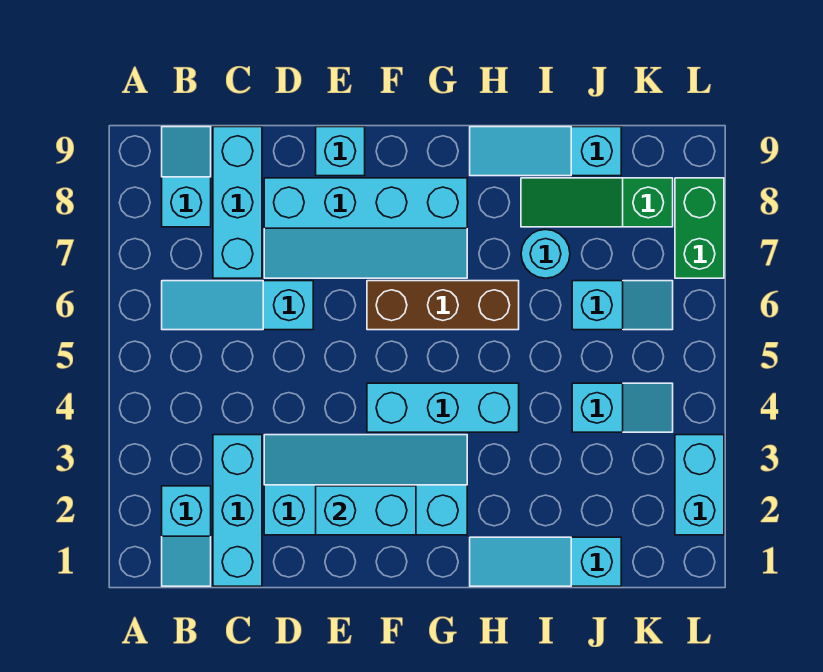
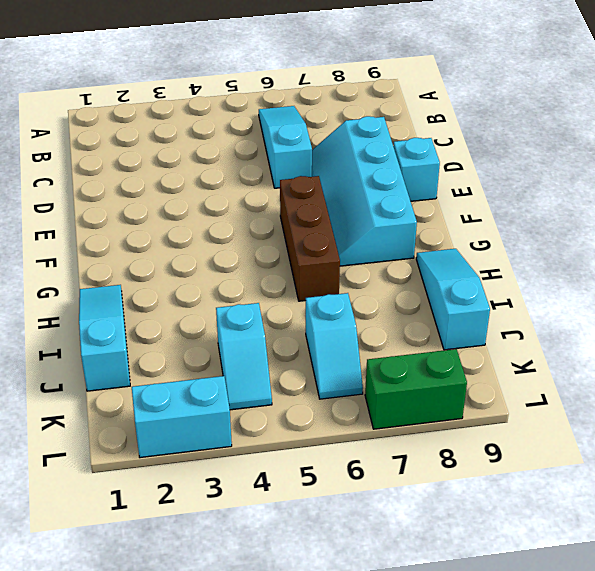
none -> cyan slope B1:B2 level 1 top 2
none -> cyan slope B8:B9 level 1 top 8
none -> cyan brick C1:C3 level 1

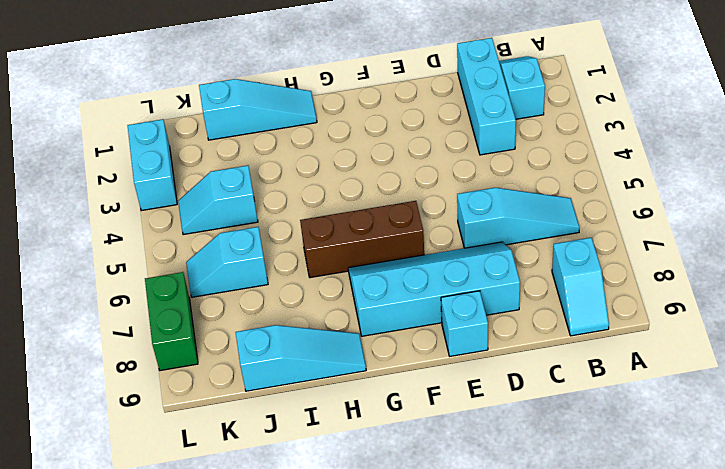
none -> cyan brick C7:C9 level 1
none -> cyan slope D2:G3 level 1 top 2
none -> cyan brick F4:H4 level 1

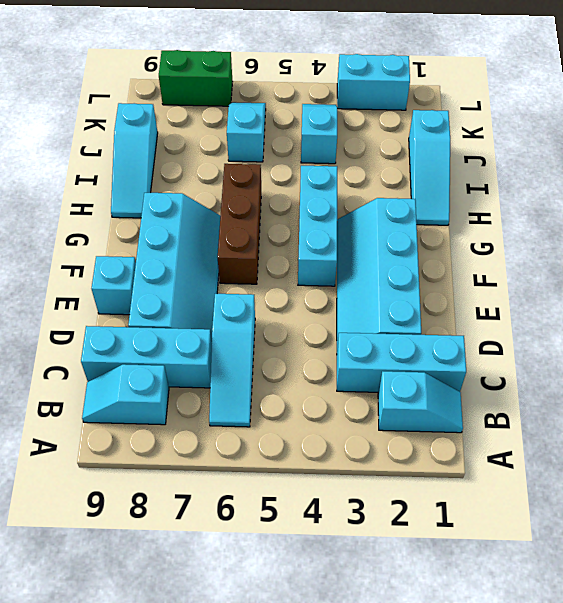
none -> cyan round brick I7 level 1
none -> green slope I8:K8 level 1 top K
none -> cyan brick E2:F2 level 2

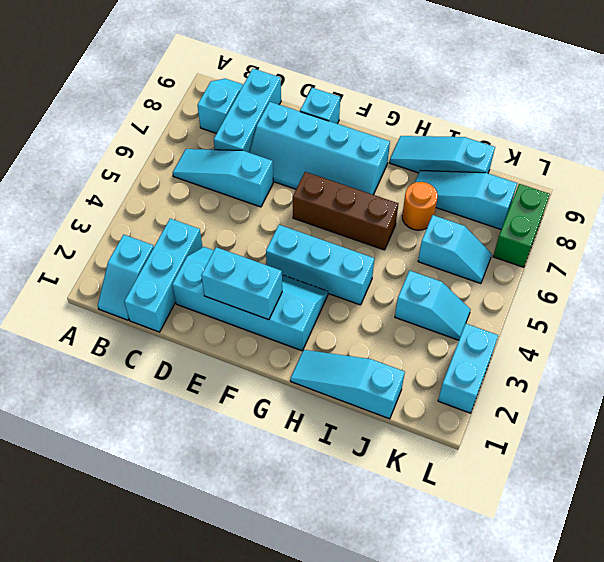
orange round brick I7 level 1 -> cyan round brick I7 level 1
cyan slope I8:K8 level 1 top K -> green slope I8:K8 level 1 top K

